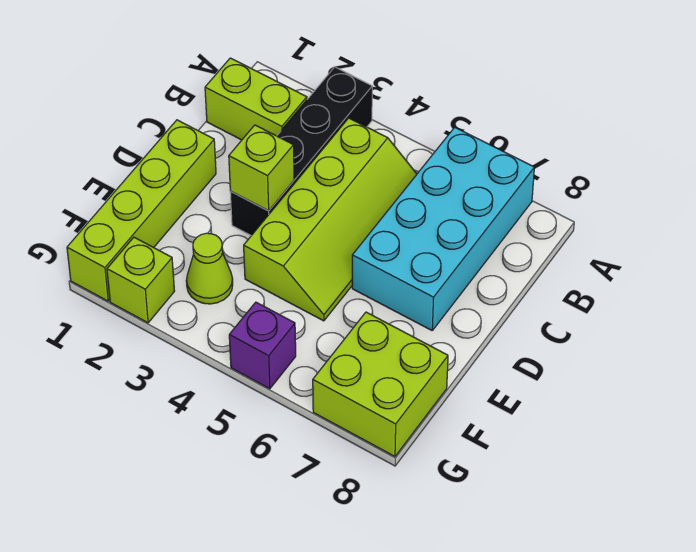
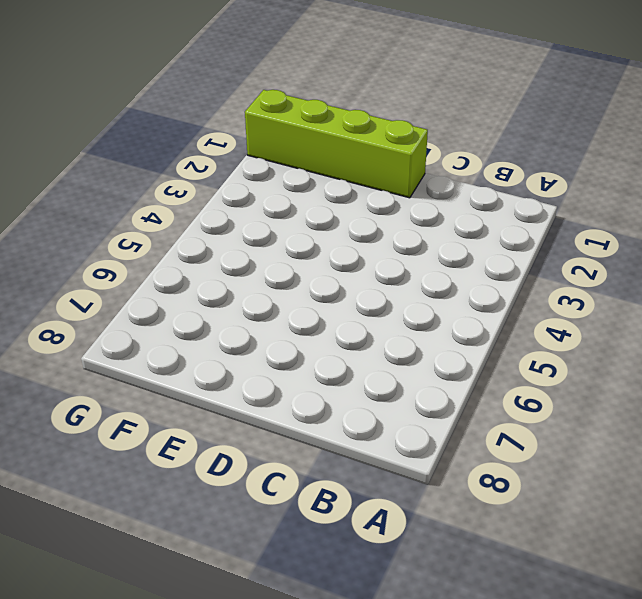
none -> black brick A3:D3 level 1
none -> cyan brick A6:D7 level 1

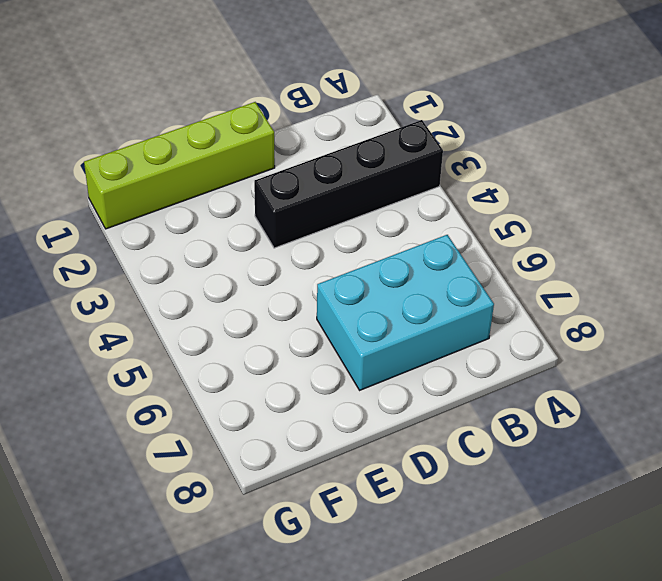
cyan brick B6:D7 level 1 -> cyan brick A6:D7 level 1
none -> lime brick B1:B2 level 1
none -> lime slope B4:E5 level 1 top 4

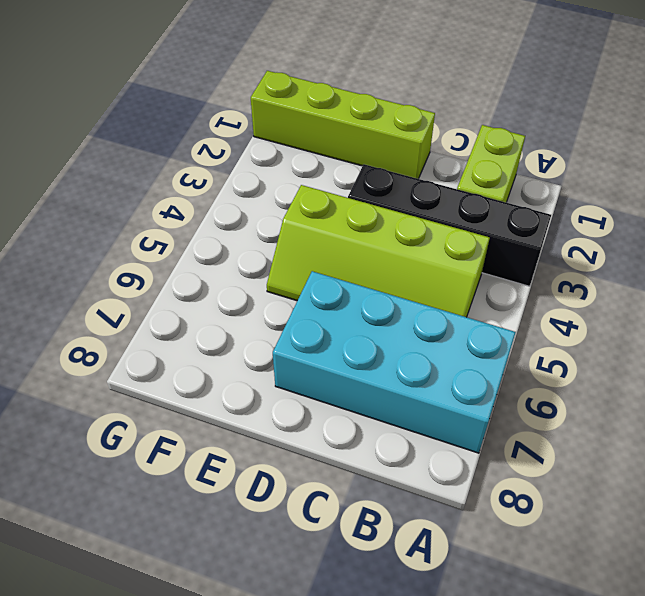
none -> lime cone F3 level 1
none -> lime brick F7:G8 level 1

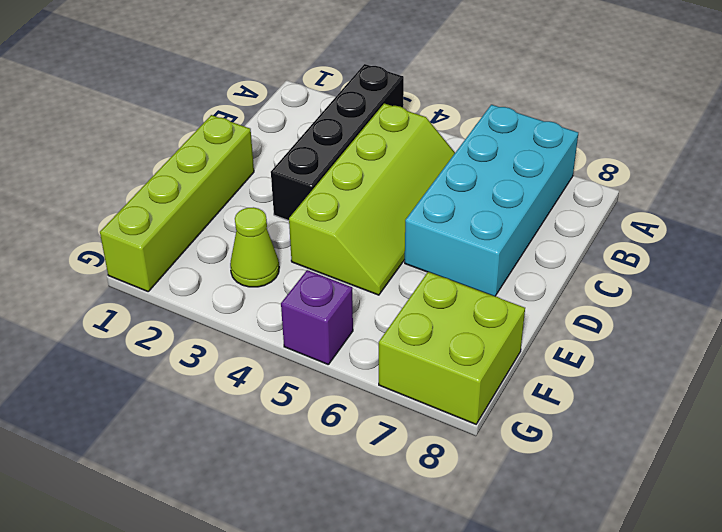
none -> lime brick B1:B2 level 1
none -> lime brick G2 level 1

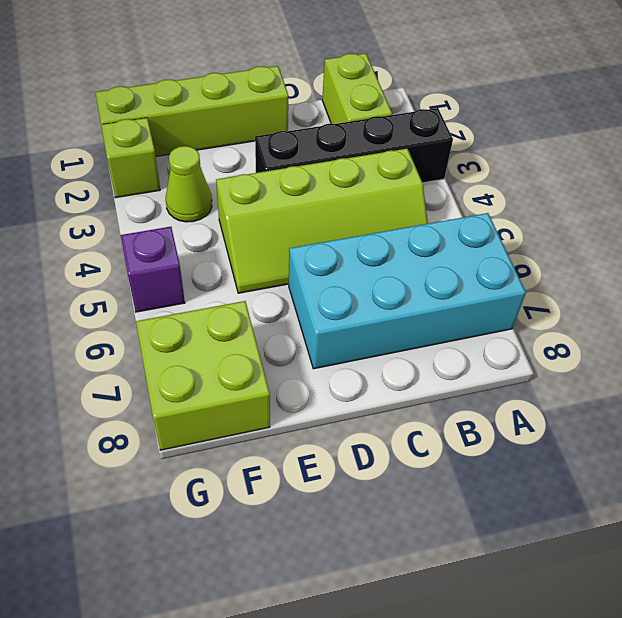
none -> lime brick D3 level 2

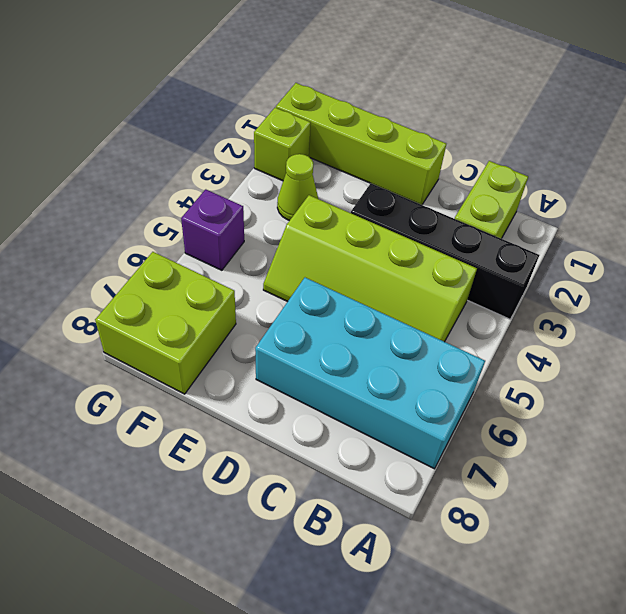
none -> lime brick D3 level 2

